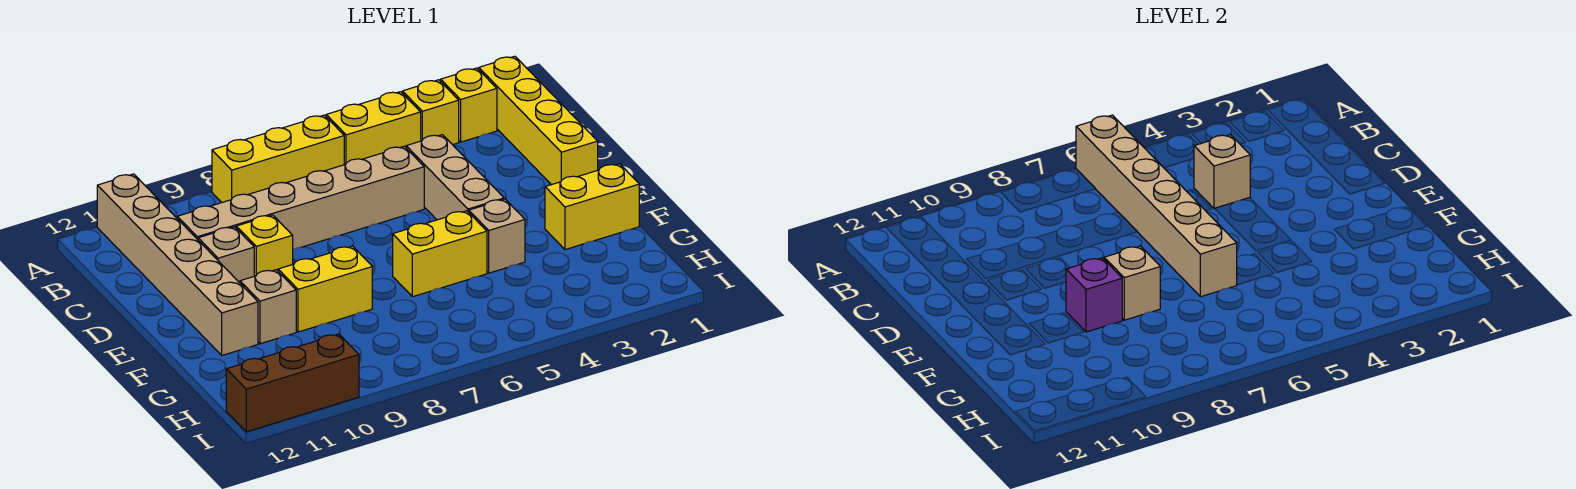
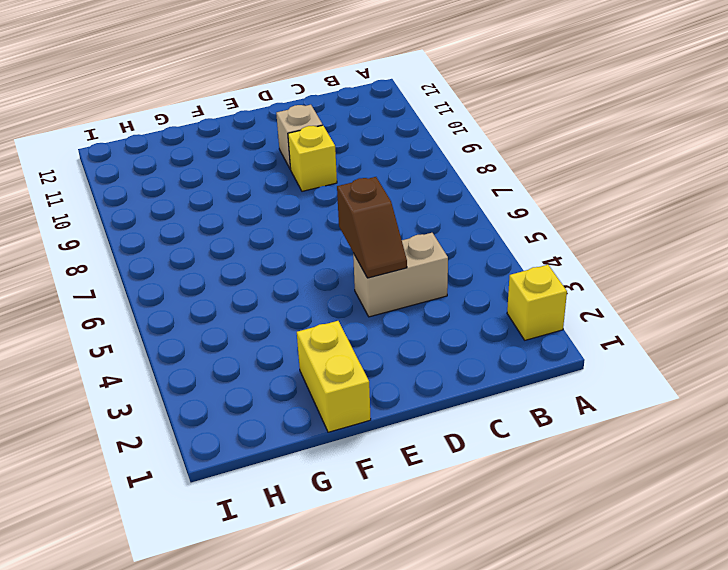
tan brick C4:D4 level 1 -> tan brick C4:E4 level 1
brown slope D4:D5 level 2 top 5 -> none
none -> yellow brick A1:D1 level 1
none -> yellow brick A3 level 1
none -> yellow brick A4:A5 level 1

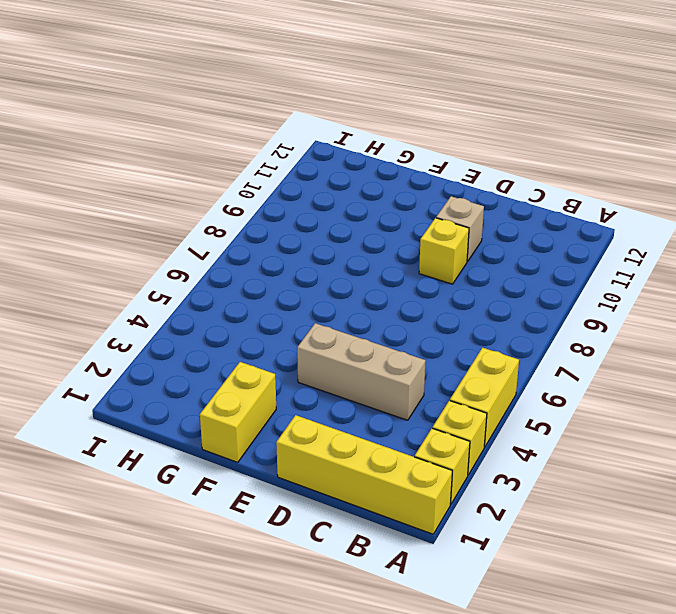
none -> yellow brick A6:A8 level 1
none -> tan brick A11:F11 level 1
none -> tan brick C5:C10 level 1

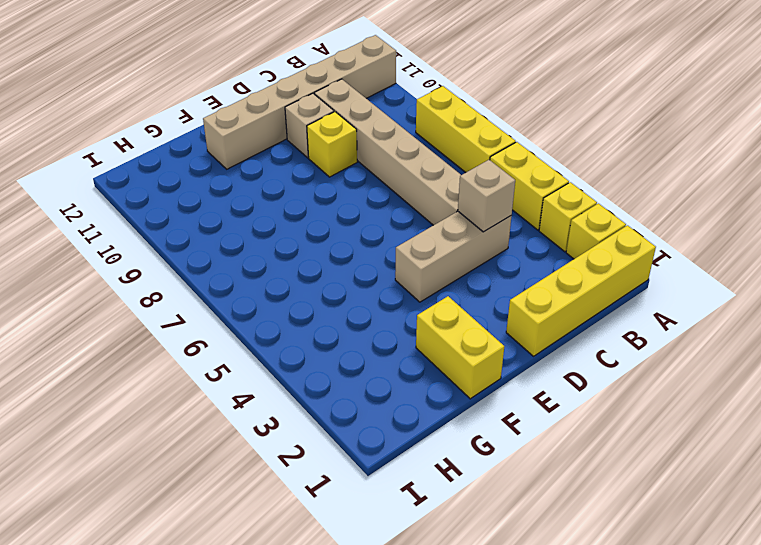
none -> tan brick F4 level 1
none -> yellow brick F5:F6 level 1
none -> yellow brick F8:F9 level 1

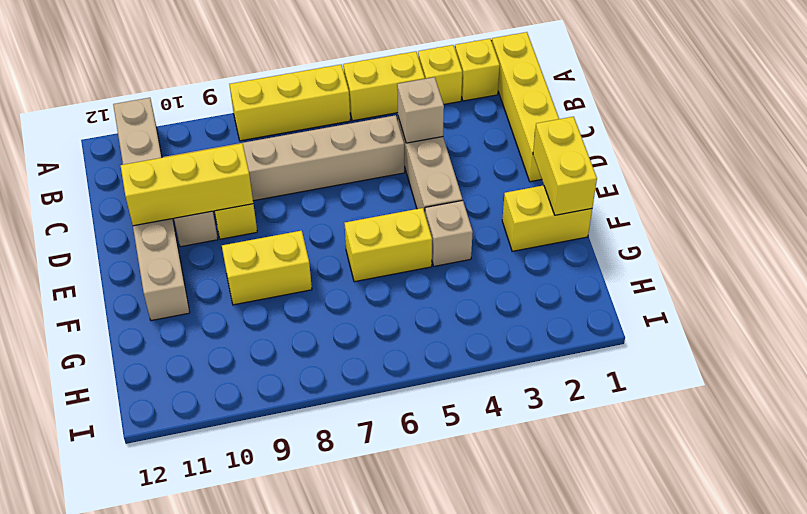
yellow brick D9:D11 level 2 -> none
yellow brick E1:F1 level 2 -> none
none -> tan brick F10 level 1
none -> brown brick I10:I12 level 1
none -> tan brick A6:F6 level 2

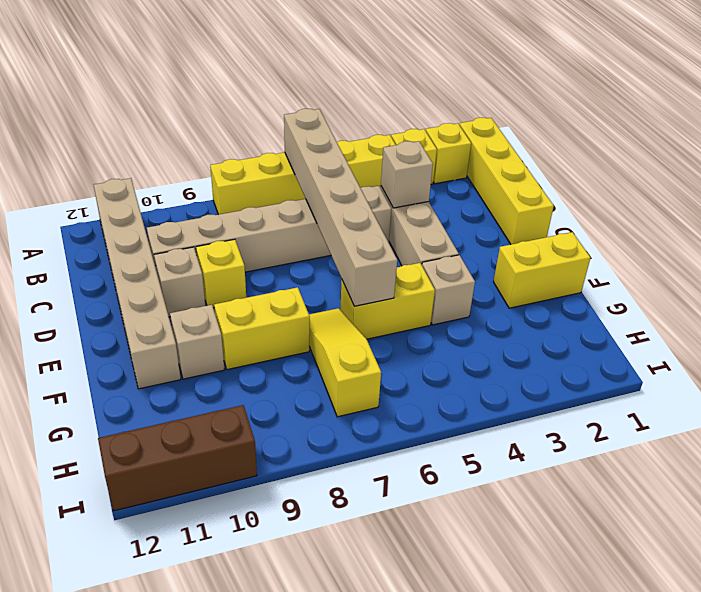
yellow slope F7:H7 level 1 top H -> none
none -> tan brick F8 level 2
none -> purple brick F9 level 2

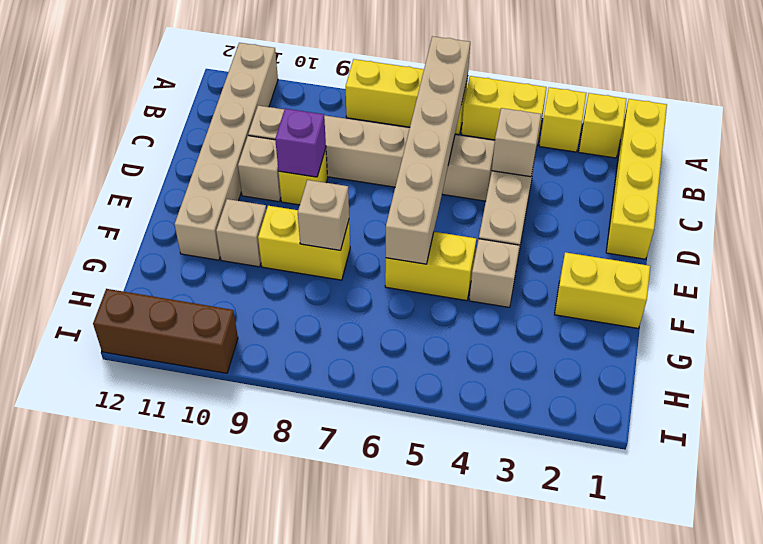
purple brick D9 level 2 -> purple brick F9 level 2

